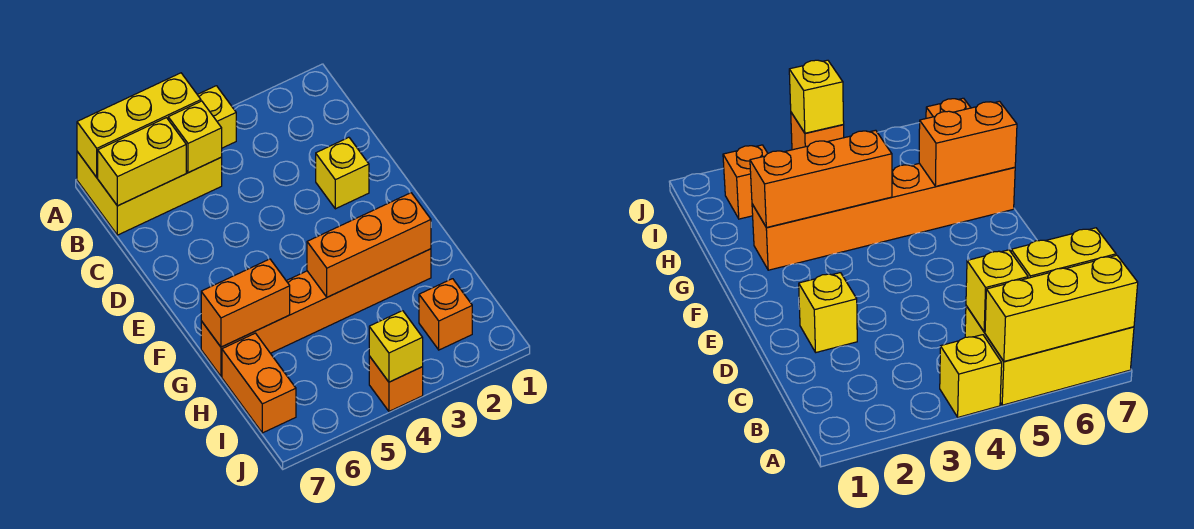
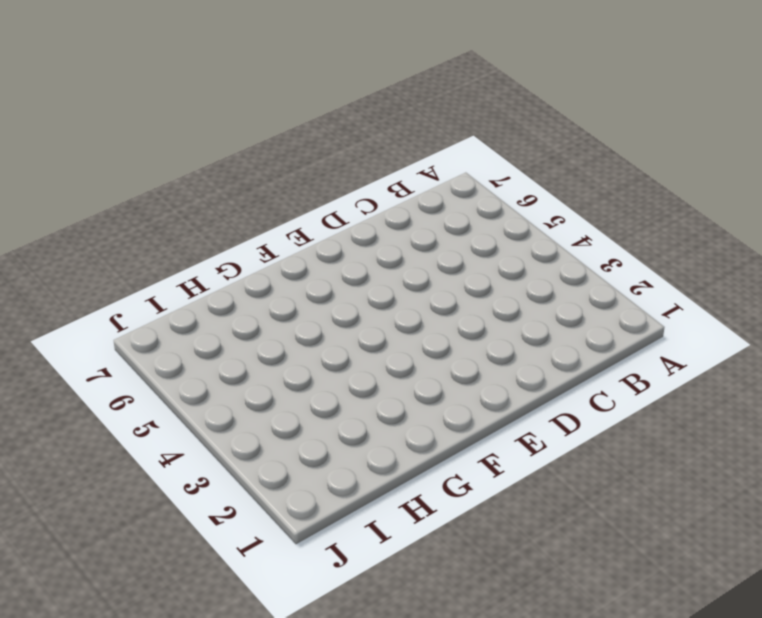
none -> yellow brick A4 level 1
none -> yellow brick A5:B7 level 1
none -> yellow brick D2 level 1

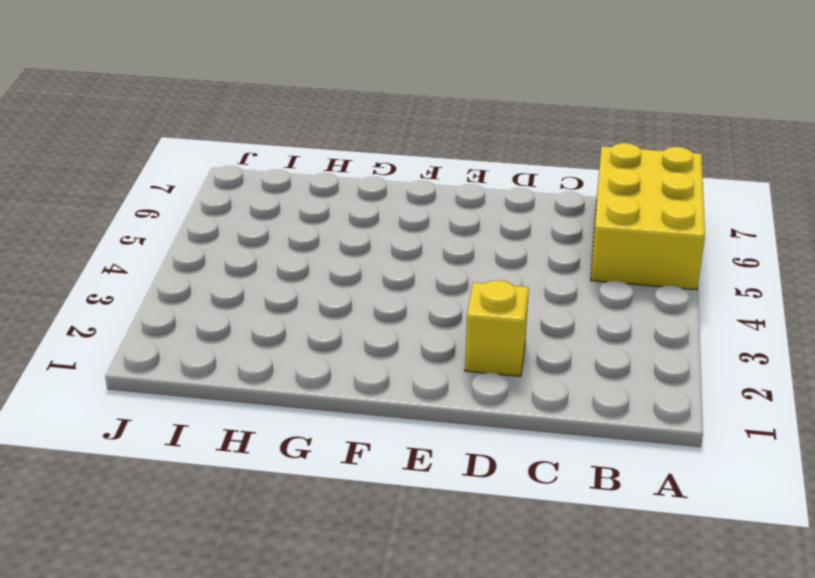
none -> yellow brick A4 level 1
none -> orange brick G2:G7 level 1
none -> orange brick H7:I7 level 1

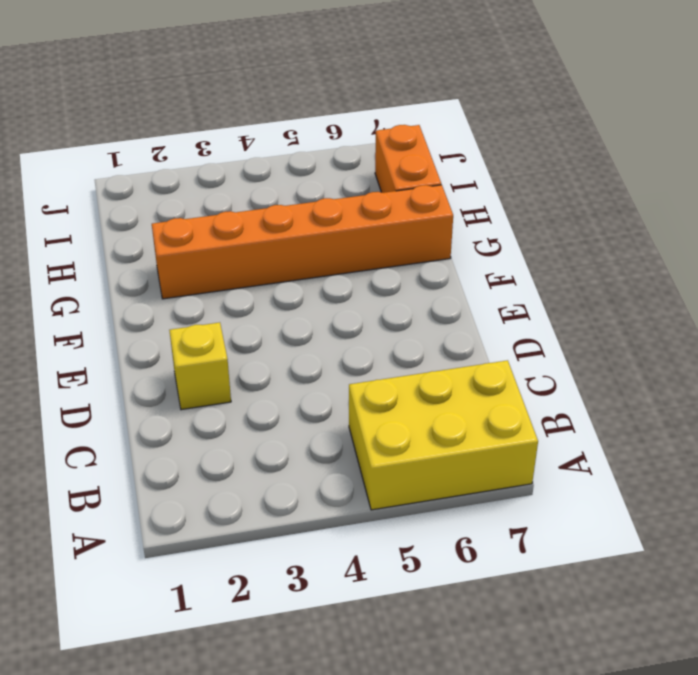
none -> yellow brick A4 level 1
none -> orange brick I2 level 1
none -> orange brick J4 level 1

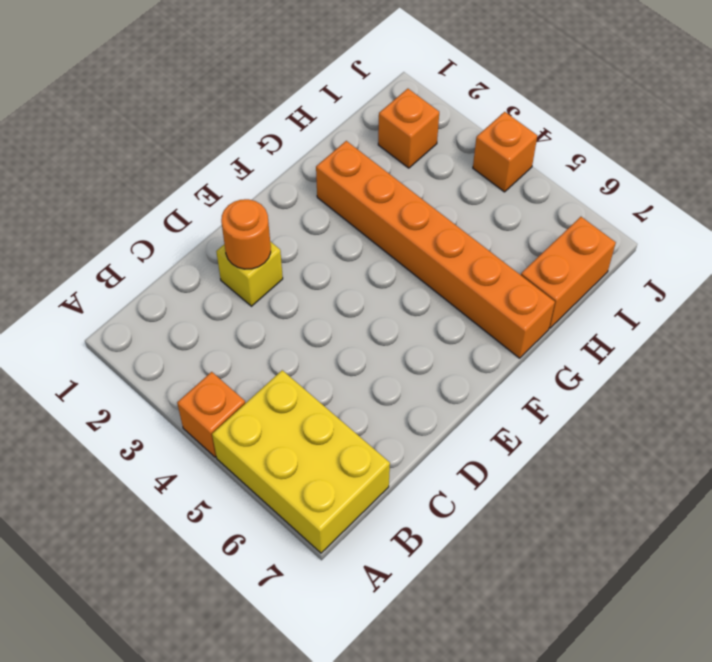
orange brick A4 level 1 -> yellow brick A4 level 1
orange round brick D2 level 2 -> none
none -> yellow brick A5:A7 level 2
none -> yellow brick B5 level 2
none -> yellow brick B6:B7 level 2

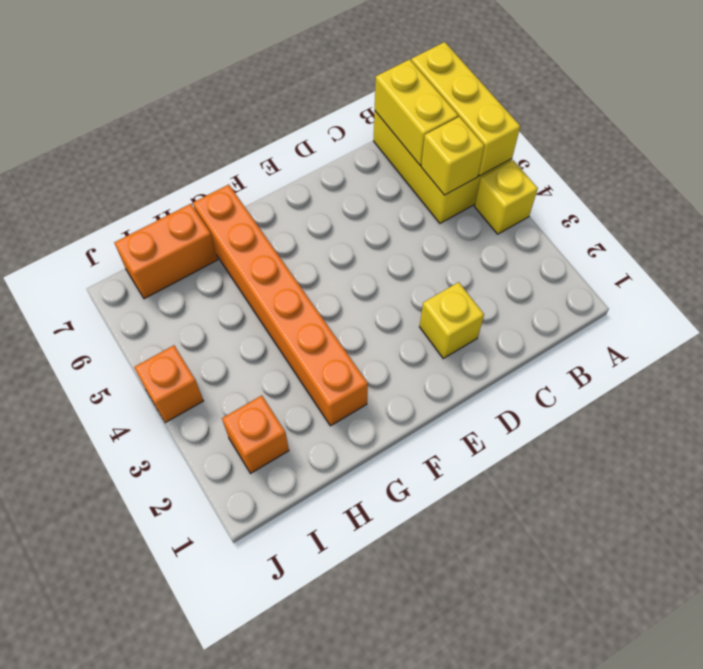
none -> orange brick G2:G4 level 2
none -> orange brick G6:G7 level 2
none -> yellow brick J4 level 2

